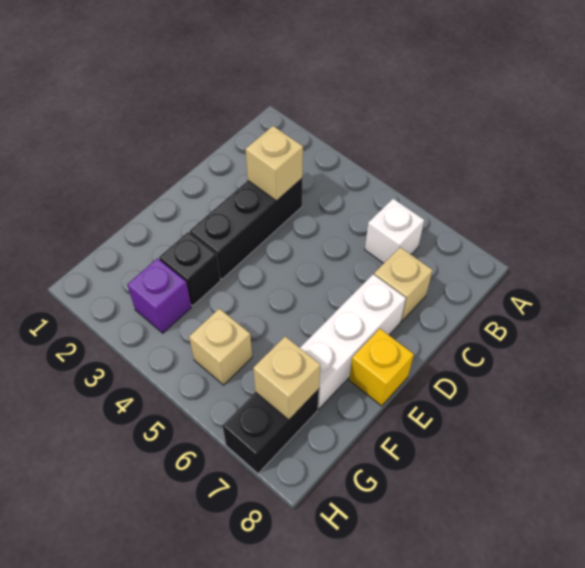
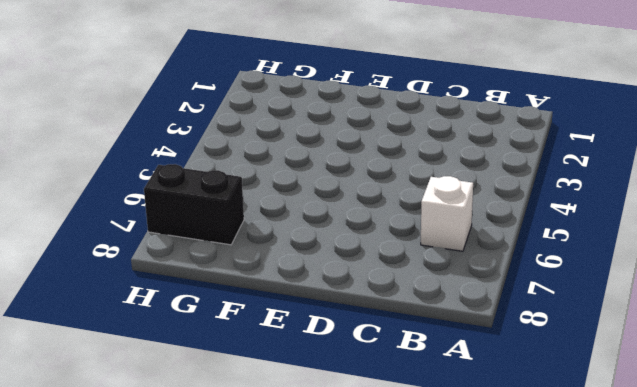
none -> black brick C3:E3 level 1
none -> tan brick C7 level 1

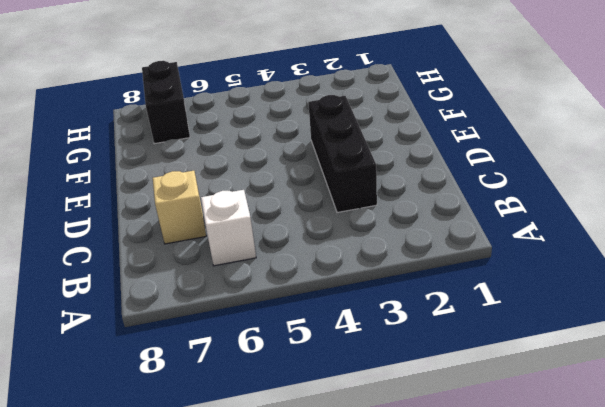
none -> white brick D7:F7 level 1
none -> yellow brick E8 level 1

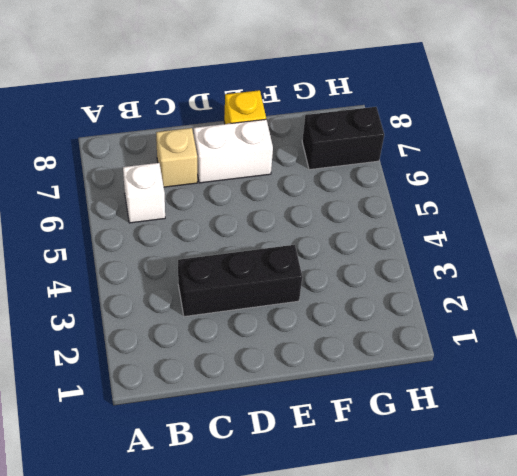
white brick D7:E7 level 1 -> white brick D7:F7 level 1
none -> black brick F3 level 1
none -> purple brick G3 level 1

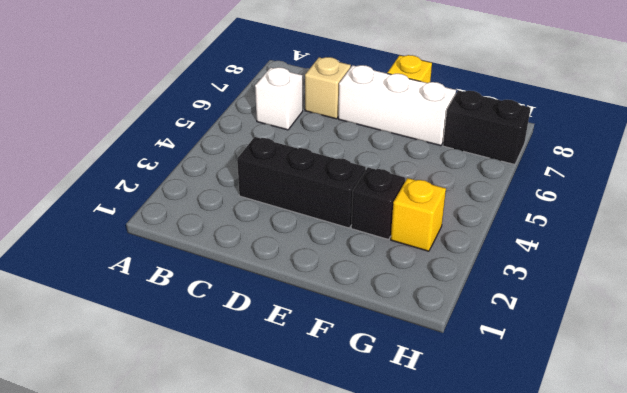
yellow brick G3 level 1 -> purple brick G3 level 1
none -> tan brick G5 level 1
none -> tan brick C3 level 2

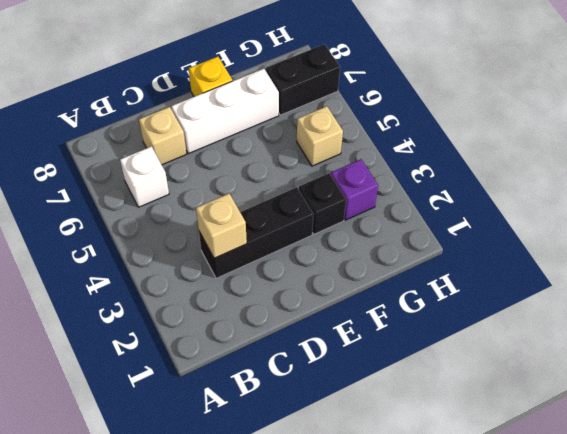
none -> tan brick G7 level 2

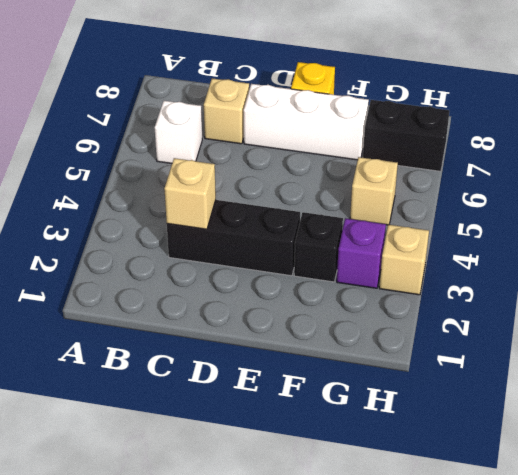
tan brick H3 level 1 -> tan brick G7 level 2

